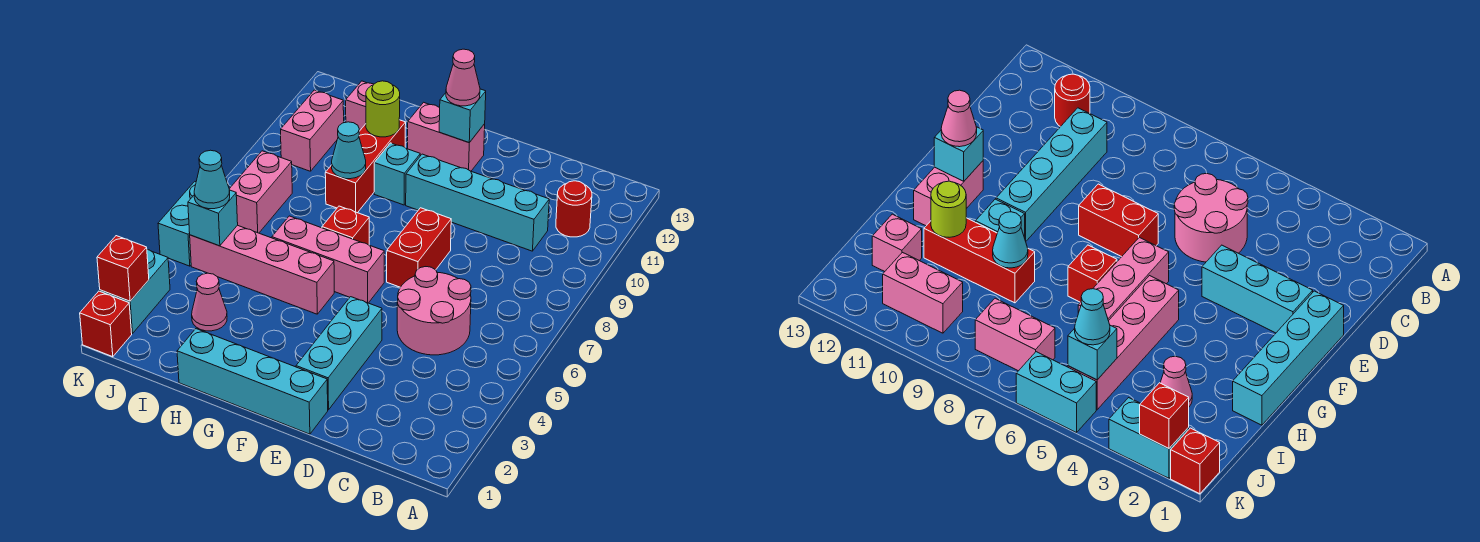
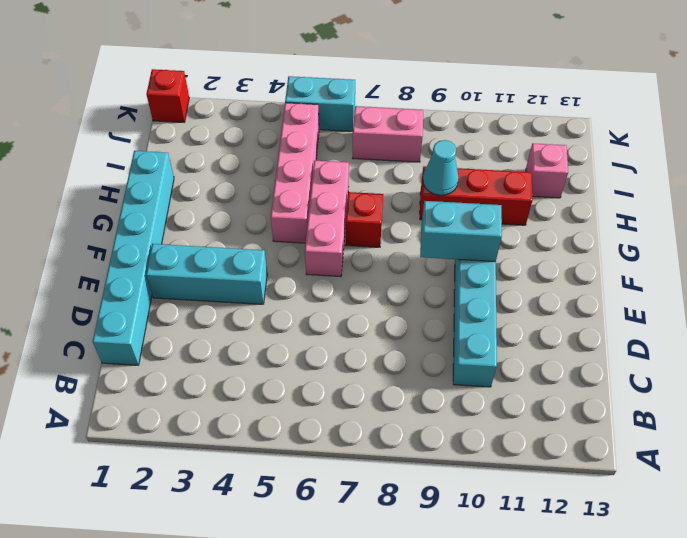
cyan brick C1:H1 level 1 -> cyan brick E1:H1 level 1
cyan brick F9:F10 level 2 -> cyan brick K2:K3 level 1
none -> red round brick B11 level 1
none -> pink round brick C5:D6 level 1
none -> red brick E7:E8 level 1

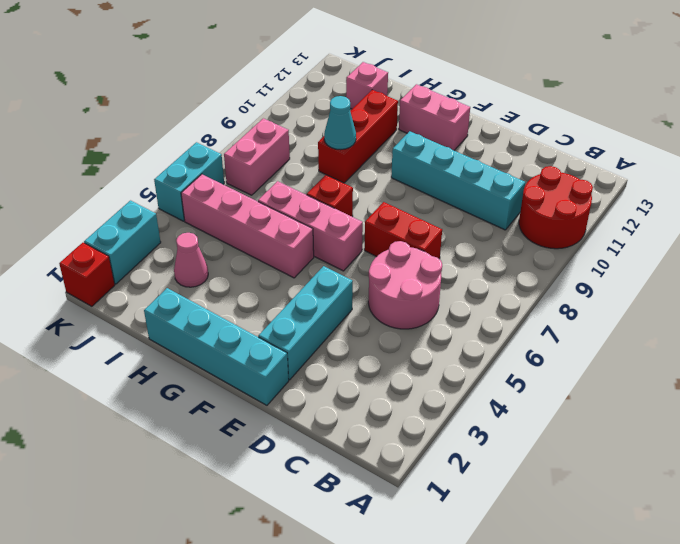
red round brick A10:B11 level 1 -> red round brick B11 level 1
red brick D7:E7 level 1 -> red brick E7:E8 level 1
none -> cyan brick G10 level 1
none -> pink brick J10:J11 level 1
none -> cyan brick F12 level 2

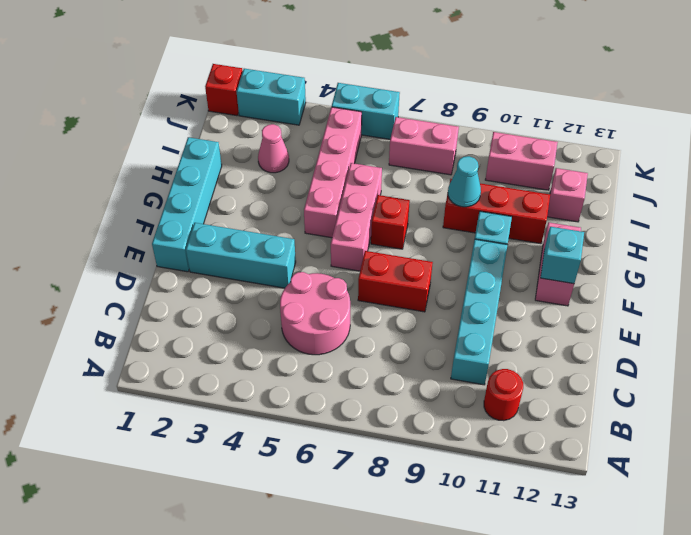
none -> lime round brick H11 level 2
none -> cyan brick J5 level 2
none -> red brick K2 level 2

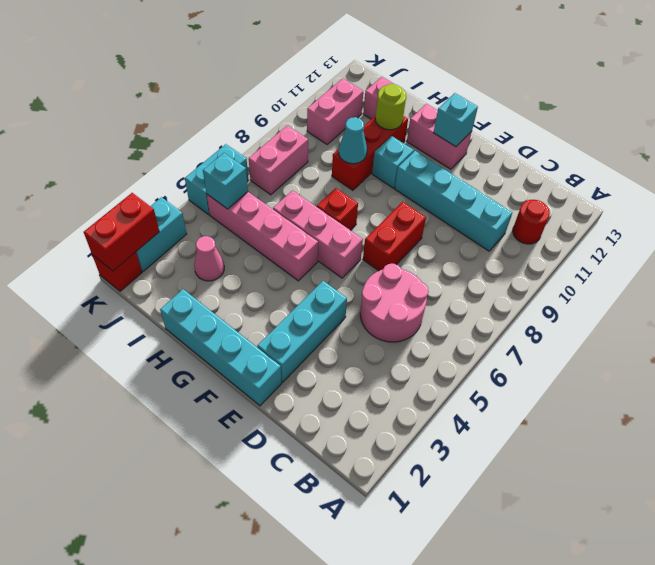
red brick K1:K2 level 2 -> red brick K2 level 2
none -> pink cone F12 level 3
none -> cyan cone J5 level 3

